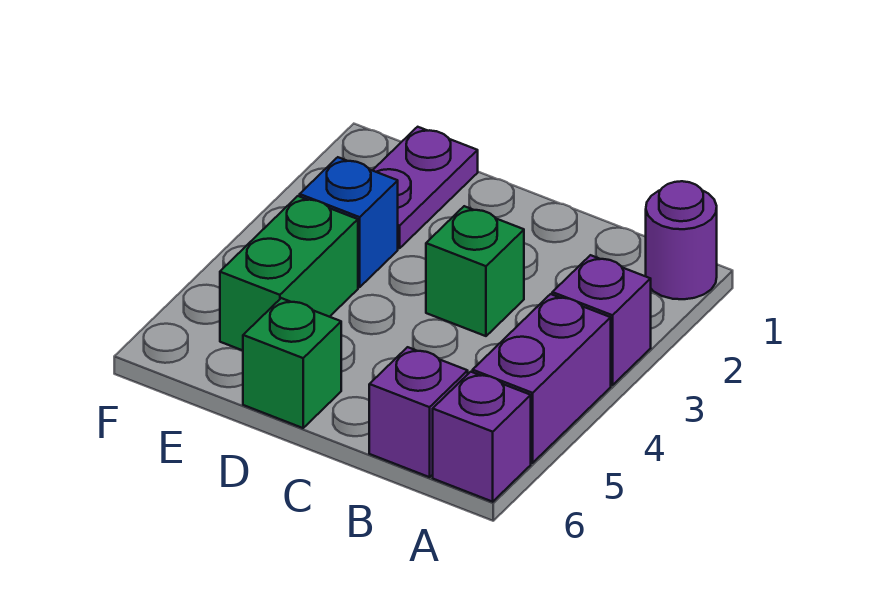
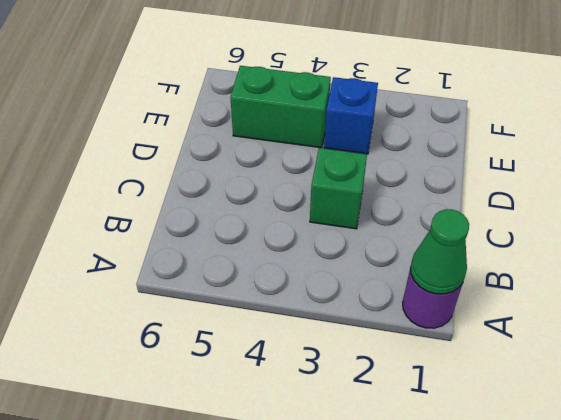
green cone A1 level 2 -> none
none -> purple brick A3 level 1
none -> purple brick A4:A5 level 1

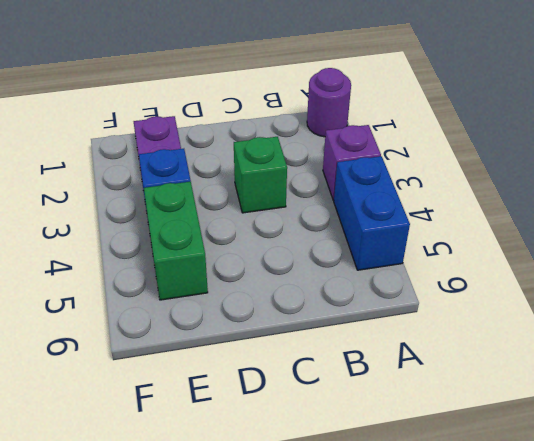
blue brick A4:A5 level 1 -> purple brick A4:A5 level 1
none -> purple brick A6 level 1
none -> purple brick B6 level 1

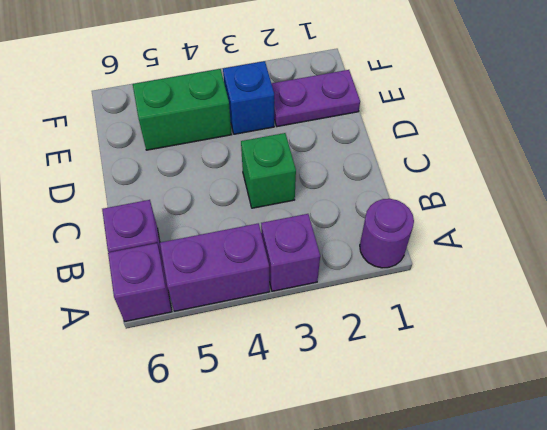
none -> green brick D6 level 1

